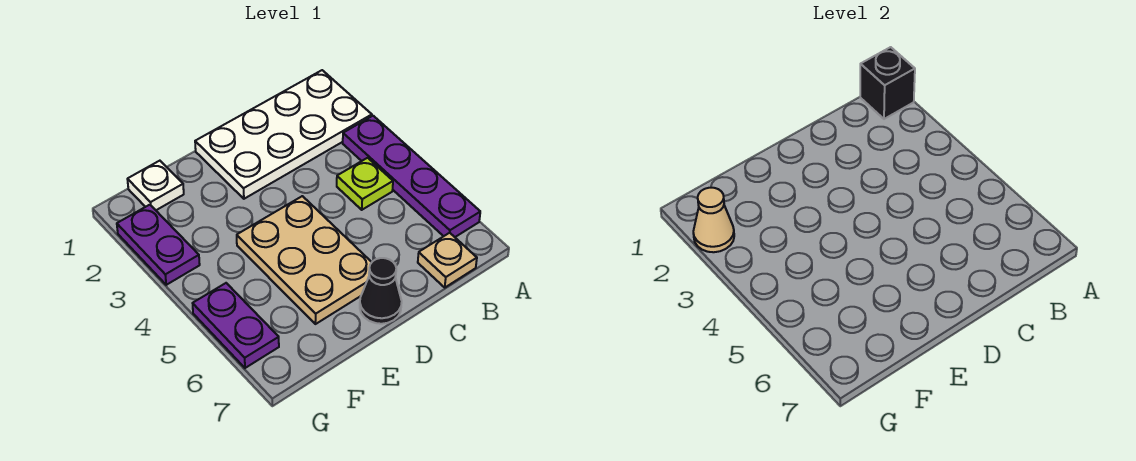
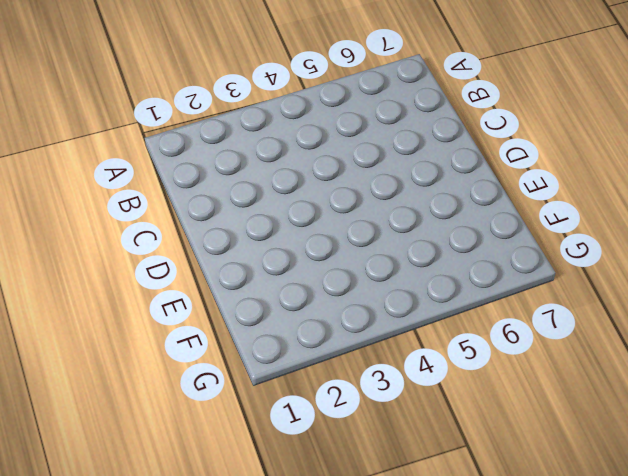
none -> white plate A1:D2 level 1
none -> purple plate A3:A6 level 1

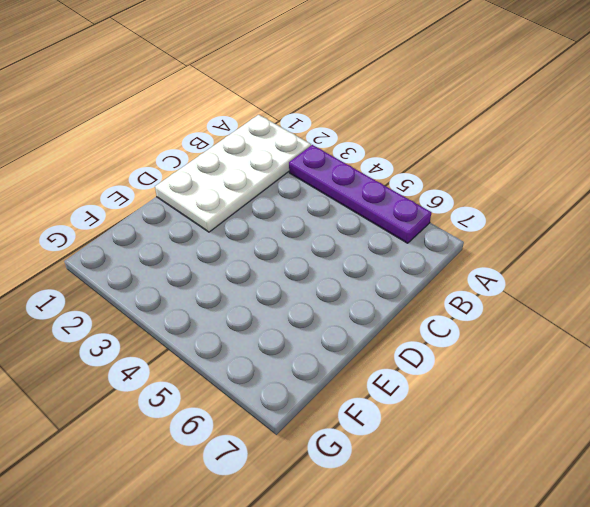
none -> lime plate B4 level 1
none -> tan plate B7 level 1

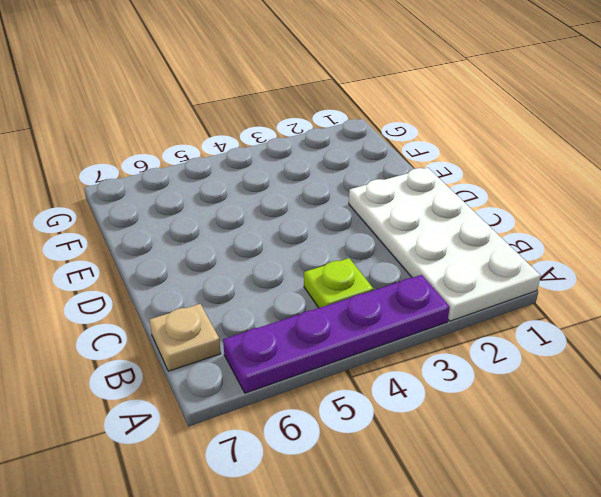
none -> tan plate D4:E6 level 1
none -> black cone D7 level 1

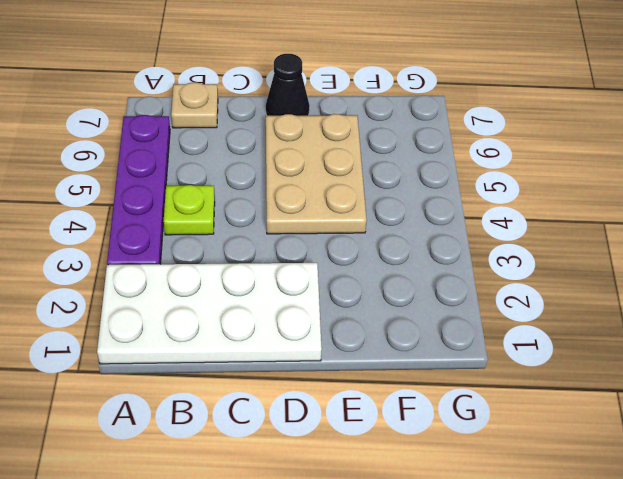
none -> white plate F1 level 1
none -> purple plate G2:G3 level 1

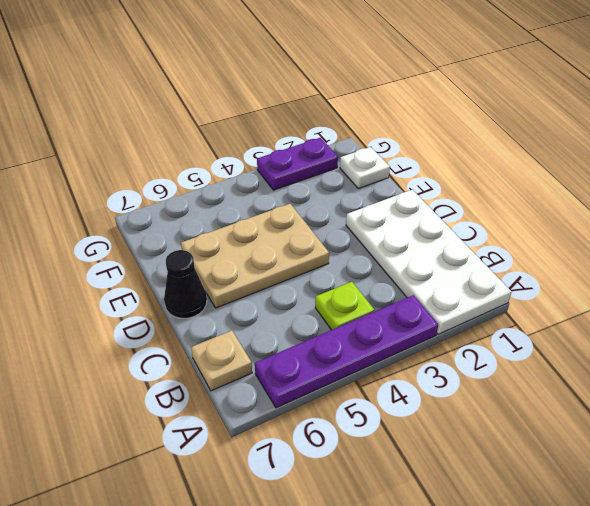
none -> purple plate G5:G6 level 1
none -> black brick A1 level 2

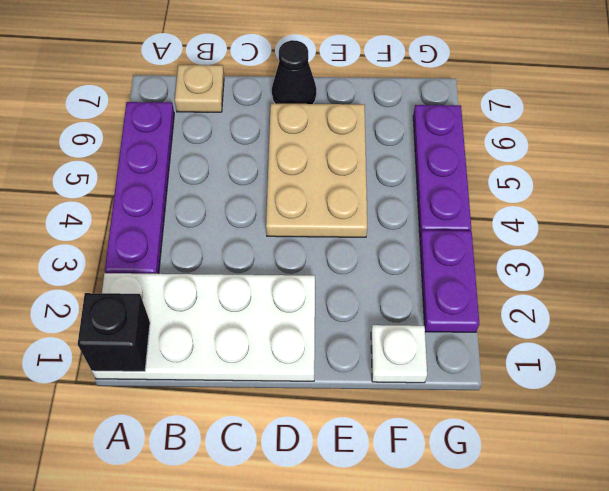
purple plate G4:G6 level 1 -> purple plate G5:G6 level 1
none -> lime plate B4 level 1
none -> tan cone G2 level 2

